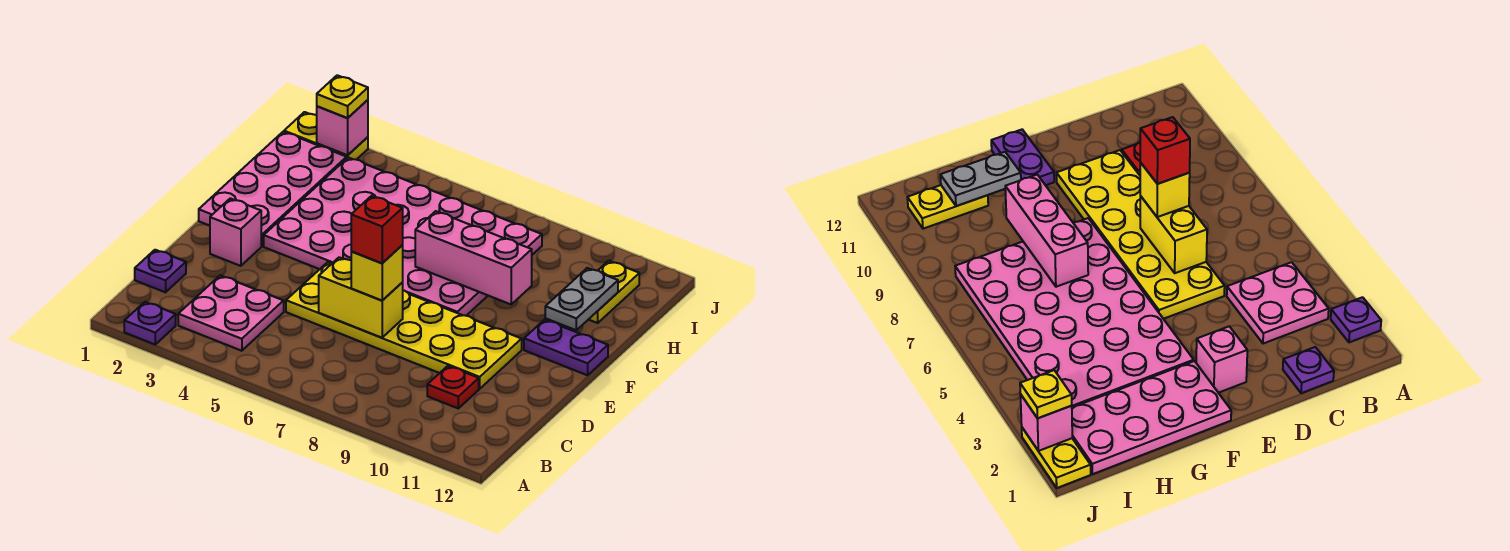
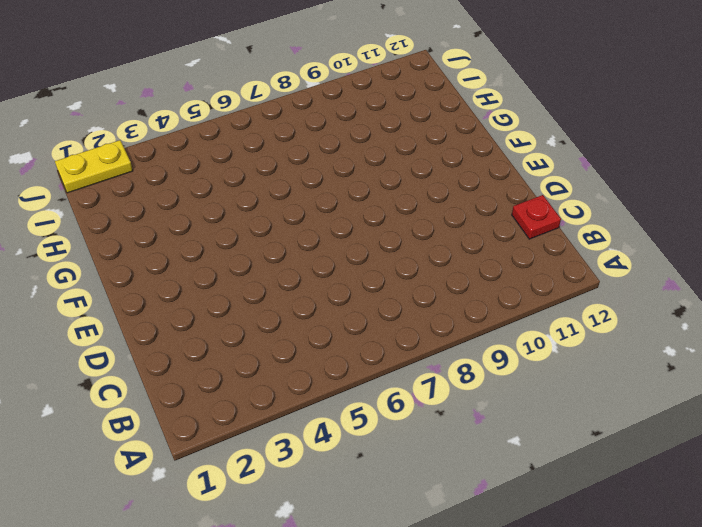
red plate C12 level 1 -> red plate C10 level 1
none -> purple plate A2 level 1
none -> pink plate B3:C4 level 1
none -> purple plate C1 level 1

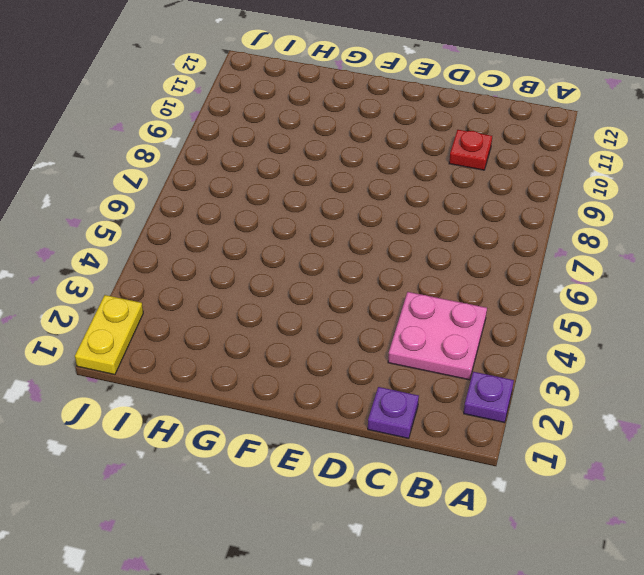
none -> yellow plate D5:E10 level 1
none -> pink brick E2 level 1
none -> pink plate F1:I2 level 1

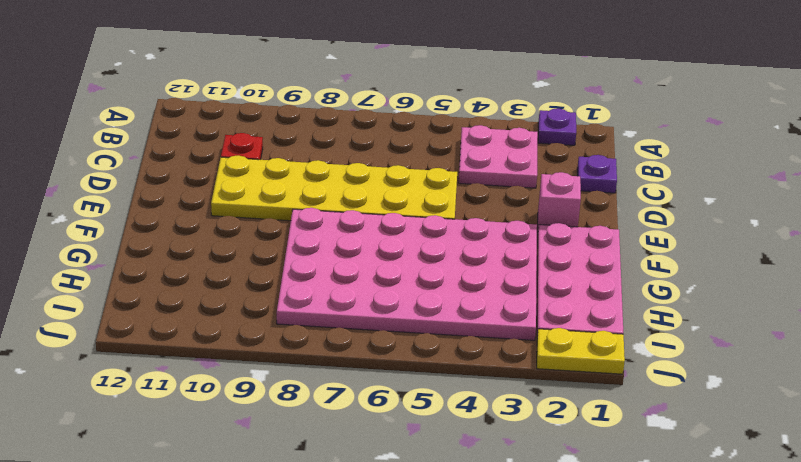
none -> purple plate F11:F12 level 1
none -> yellow plate H11:I11 level 1
none -> yellow brick D6:D7 level 2

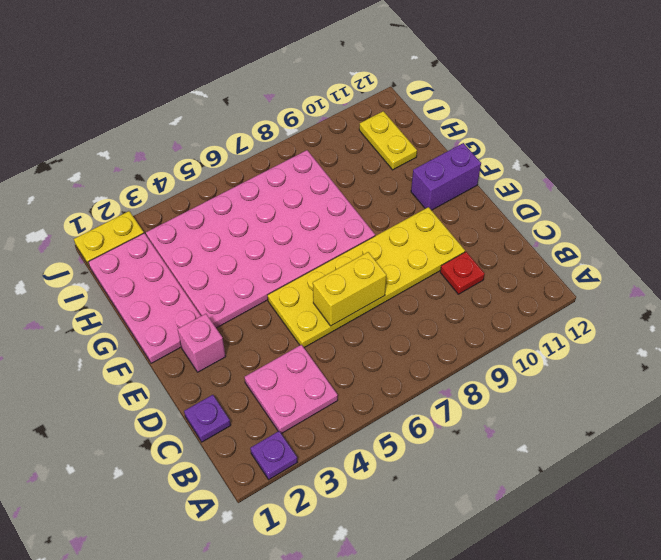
purple brick F11:F12 level 1 -> purple plate F11:F12 level 1
none -> pink brick G7:G9 level 2
none -> grey plate G11:H11 level 2
none -> pink brick J2 level 2

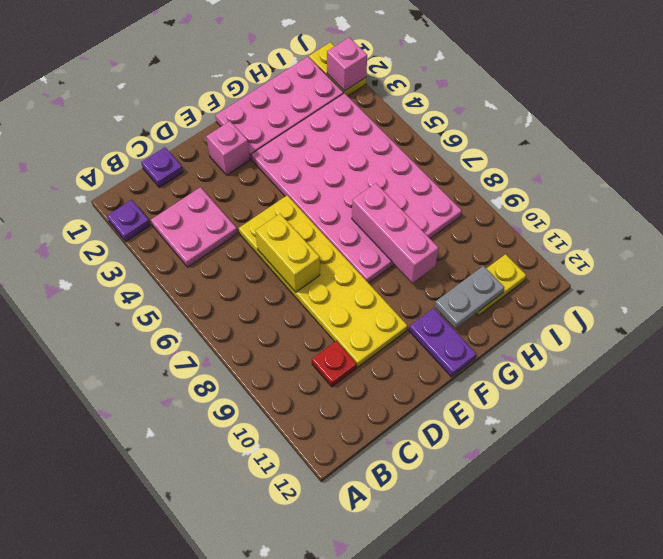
none -> yellow brick D7 level 3
none -> yellow plate J2 level 3
none -> red brick D7 level 4

